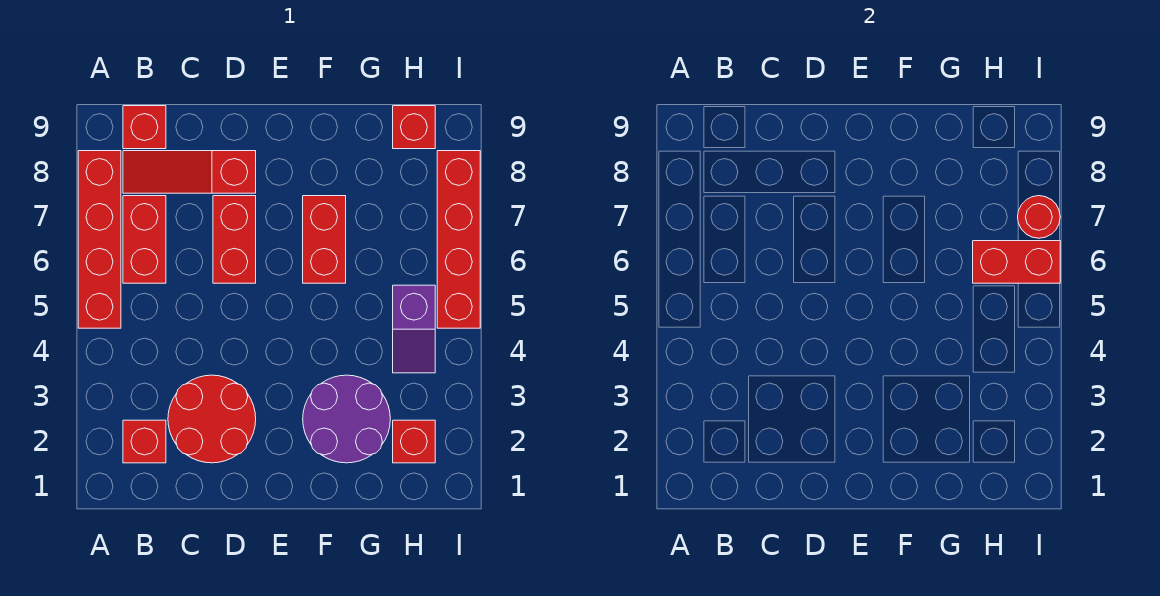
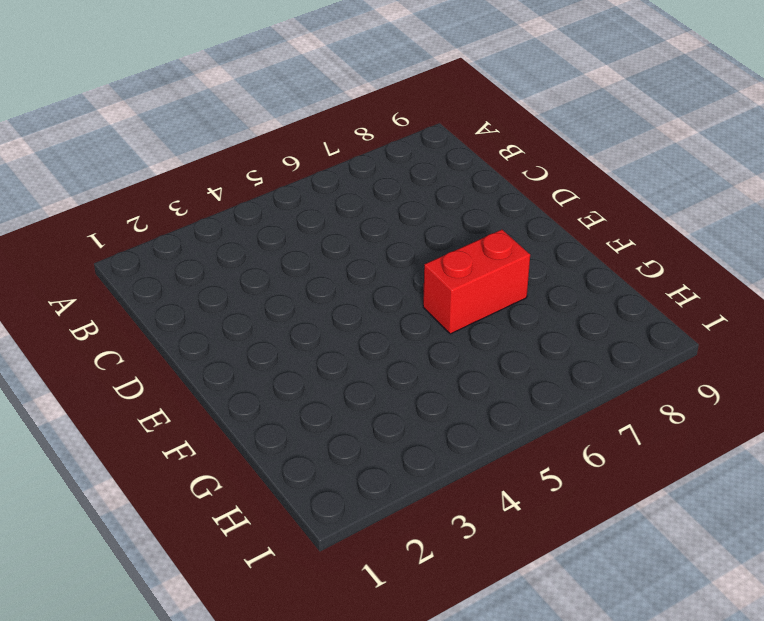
none -> red brick A5:A8 level 1
none -> red brick B2 level 1
none -> red brick B6:B7 level 1

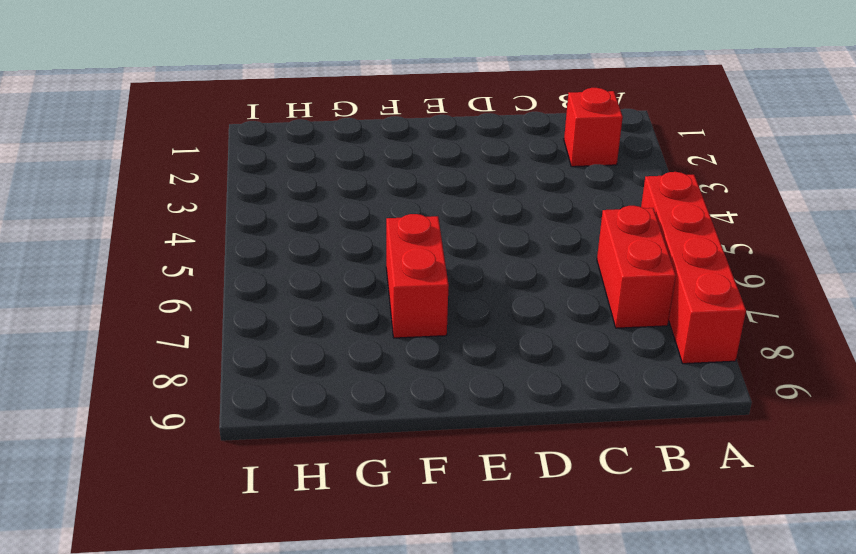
none -> red slope B8:D8 level 1 top D
none -> red brick B9 level 1
none -> red round brick C2:D3 level 1

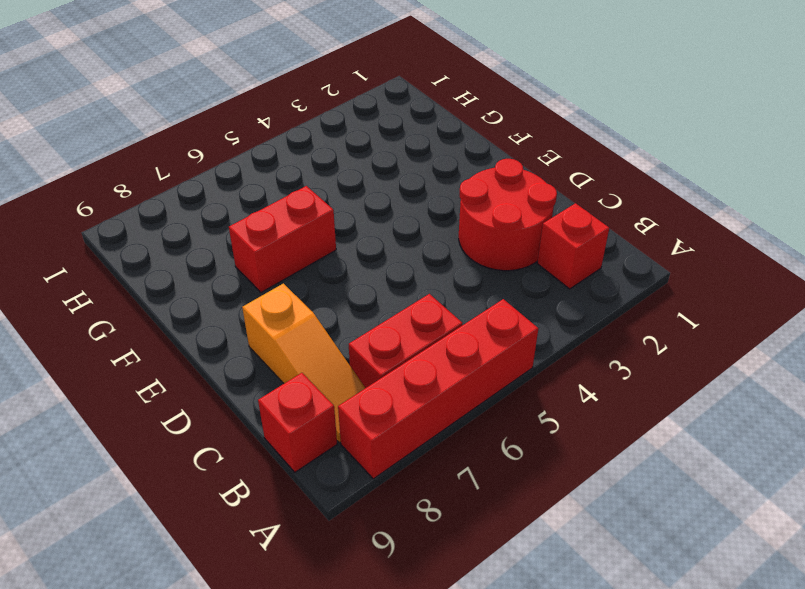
orange slope B8:D8 level 1 top D -> red slope B8:D8 level 1 top D
none -> red brick D6:D7 level 1
none -> purple round brick F2:G3 level 1
none -> red brick H2 level 1

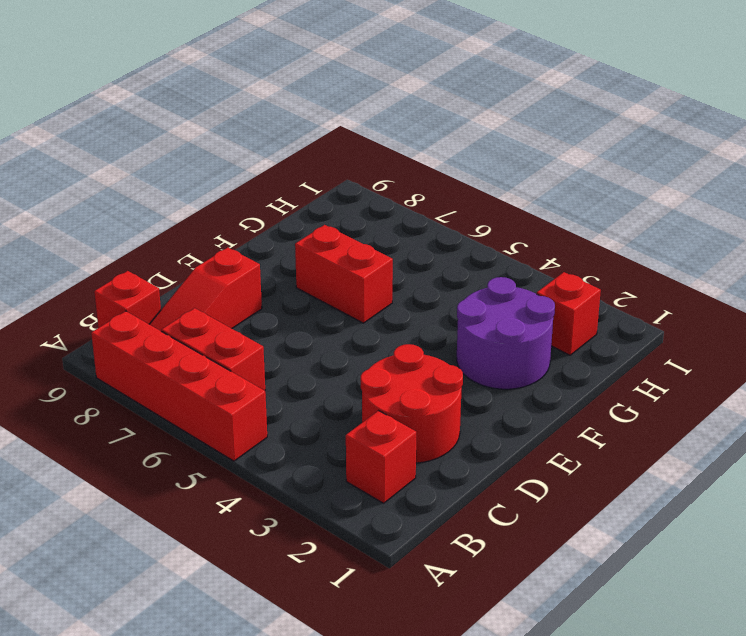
none -> red brick D6:D7 level 1
none -> purple slope H4:H5 level 1 top 5
none -> red brick H9 level 1

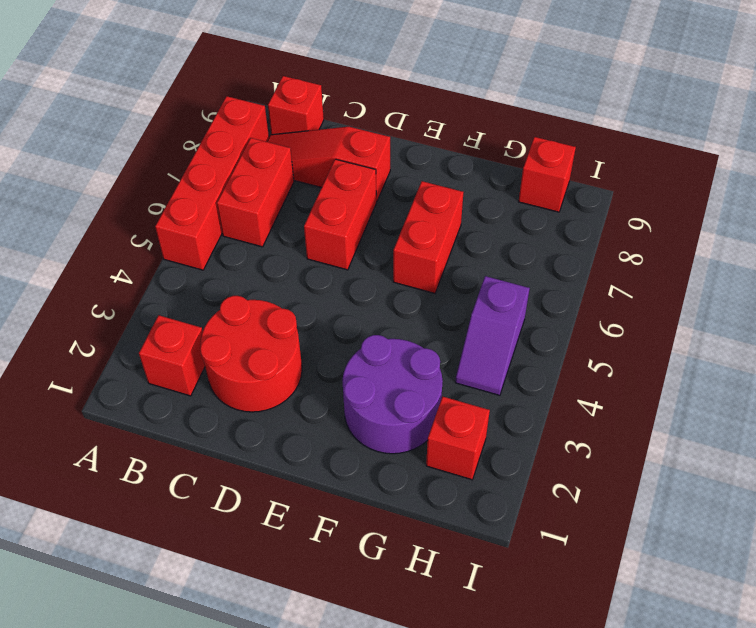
none -> red brick I5:I8 level 1
none -> red brick H6:I6 level 2
none -> red round brick I7 level 2

